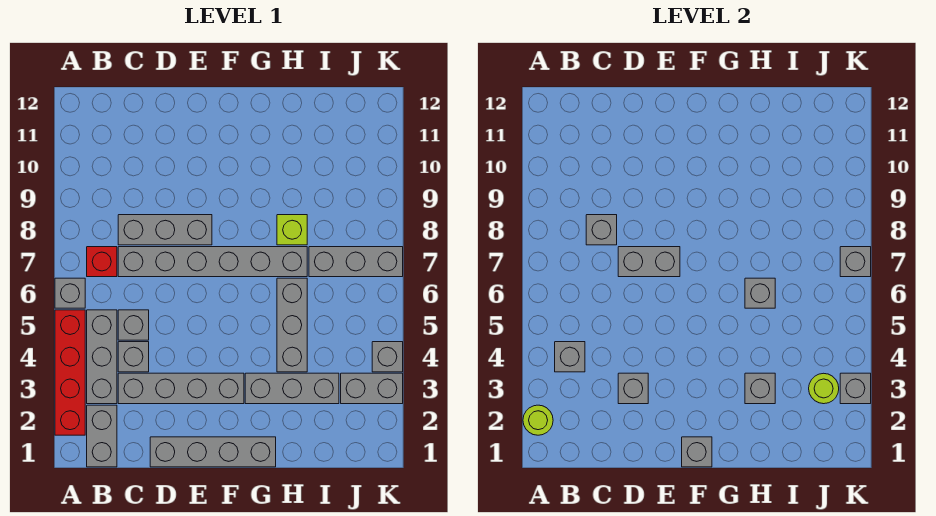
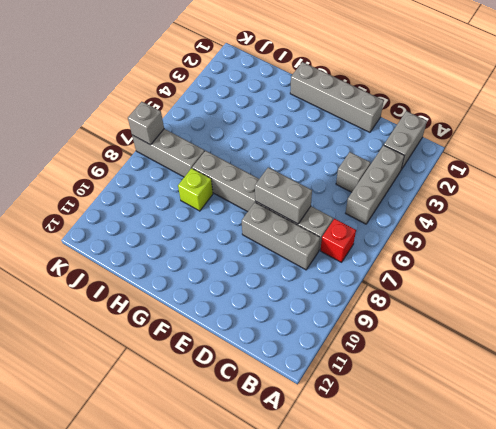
none -> red brick A2:A5 level 1
none -> grey brick A6 level 1
none -> grey brick C3:F3 level 1

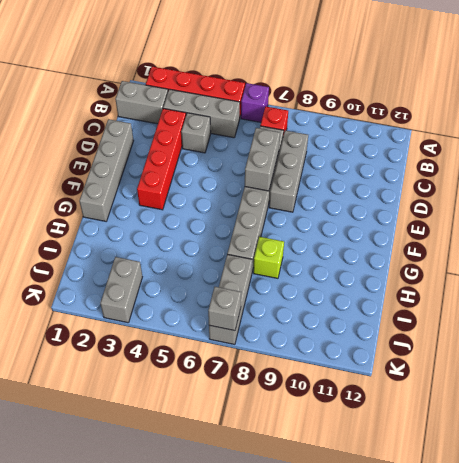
purple brick A6 level 1 -> grey brick A6 level 1
red brick C3:F3 level 1 -> grey brick C3:F3 level 1
none -> grey brick C5 level 1
none -> grey brick G3:I3 level 1
none -> grey brick H4:H6 level 1

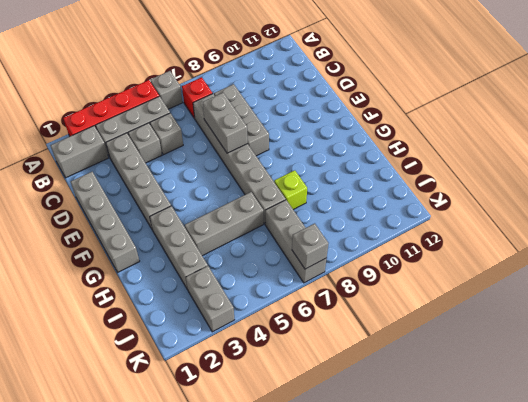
none -> grey brick K4 level 1
none -> lime round brick A2 level 2
none -> grey brick B4 level 2

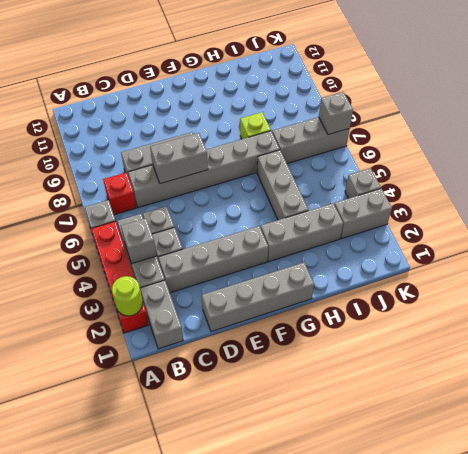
none -> grey brick C8 level 2
none -> grey brick D3 level 2
none -> grey brick F1 level 2

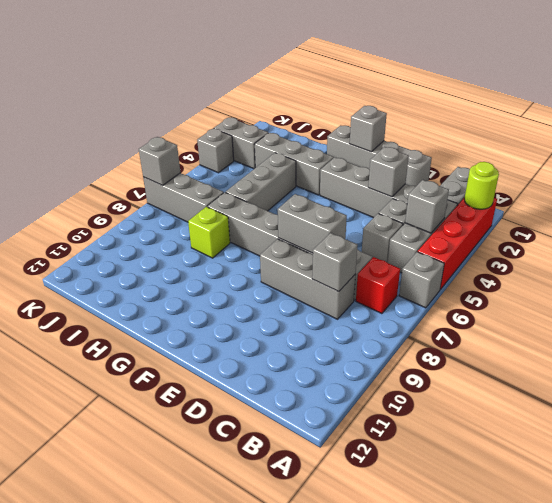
none -> grey brick H3 level 2
none -> grey brick H6 level 2
none -> lime round brick J3 level 2

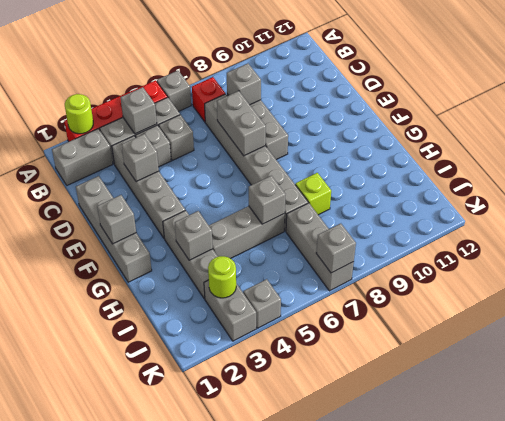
none -> grey brick K3 level 2

